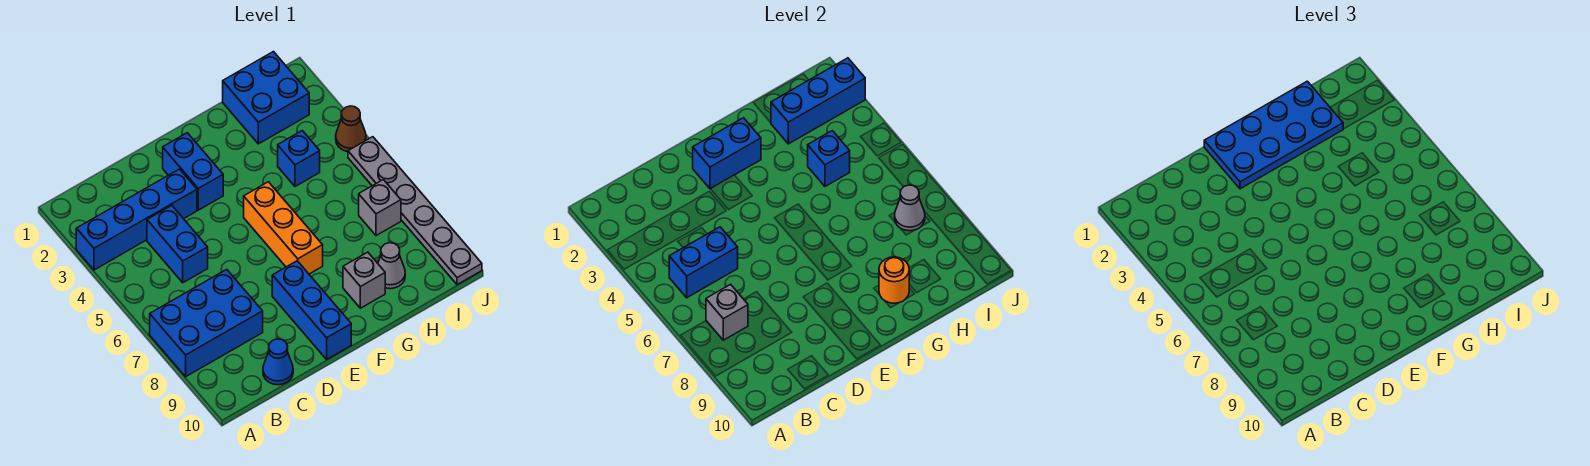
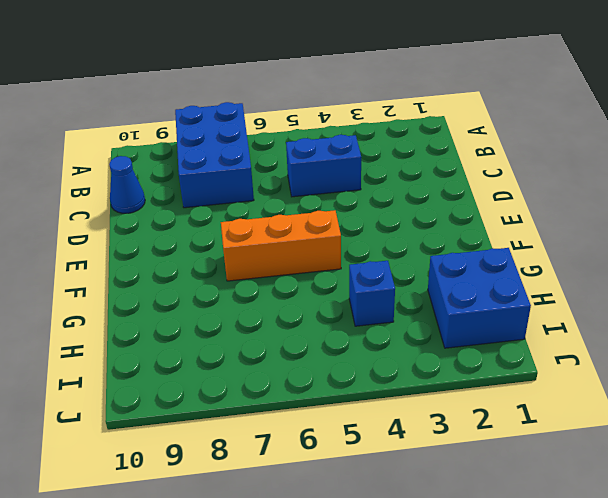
none -> blue brick A3:D3 level 1
none -> blue brick E2:E3 level 1
none -> blue brick E8:E10 level 1

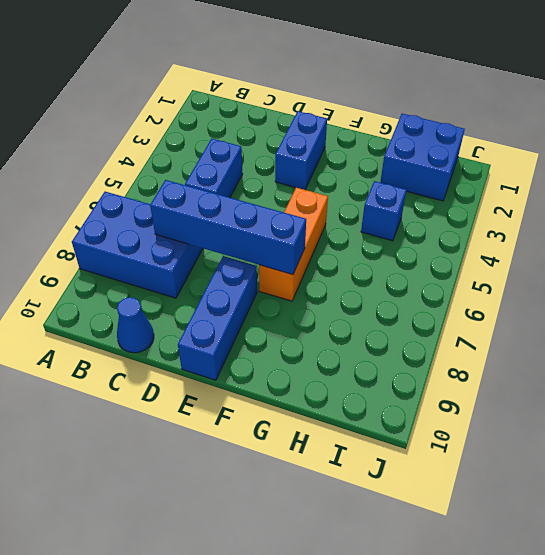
blue brick C7:F7 level 2 -> blue brick A3:D3 level 1
none -> grey brick G9 level 1
none -> grey cone H9 level 1
none -> grey brick I7 level 1

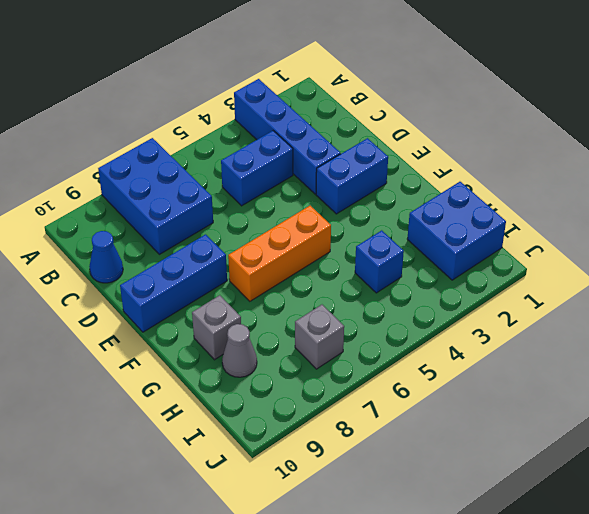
none -> brown cone J4 level 1
none -> grey plate J5:J10 level 1
none -> blue brick B5:C5 level 2

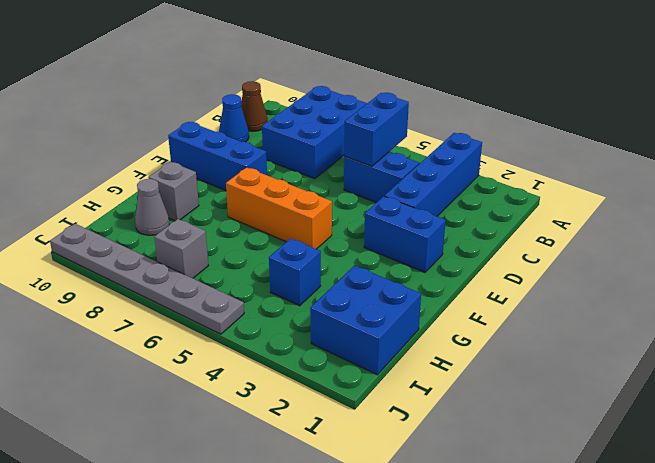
brown cone B10 level 1 -> brown cone J4 level 1
none -> grey brick B7 level 2
none -> blue brick E2:F2 level 2
none -> orange round brick G9 level 2

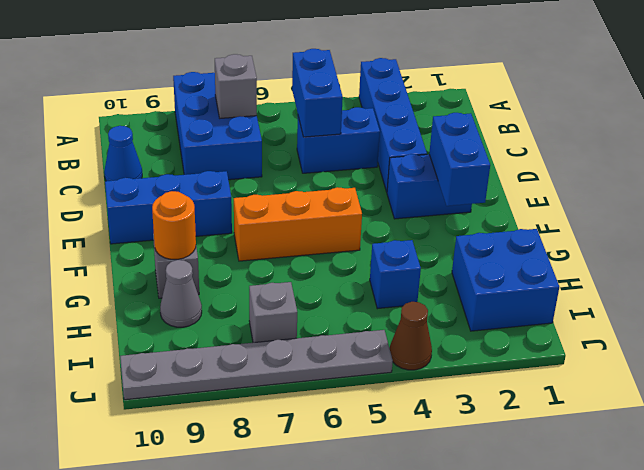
none -> blue brick H2:J2 level 2
none -> blue brick H4 level 2
none -> grey cone I7 level 2

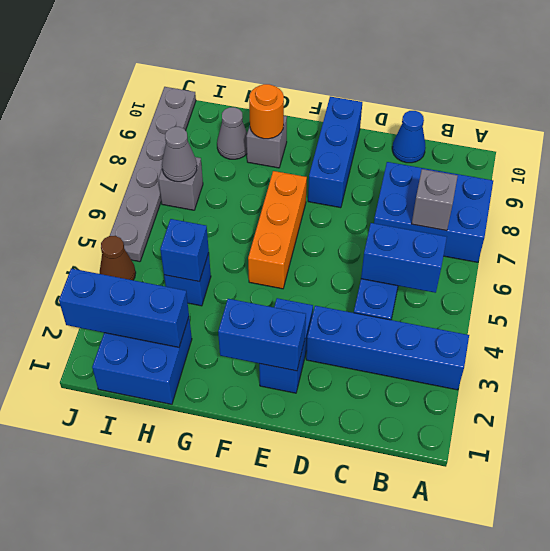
none -> blue plate E1:H2 level 3

